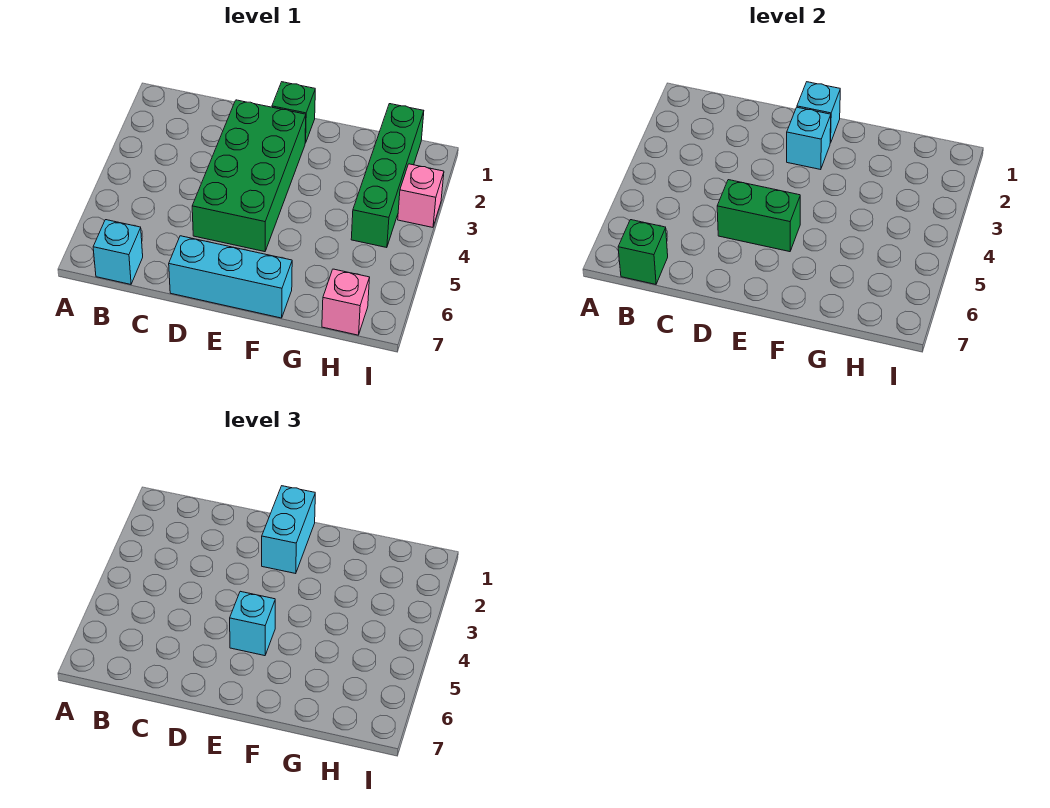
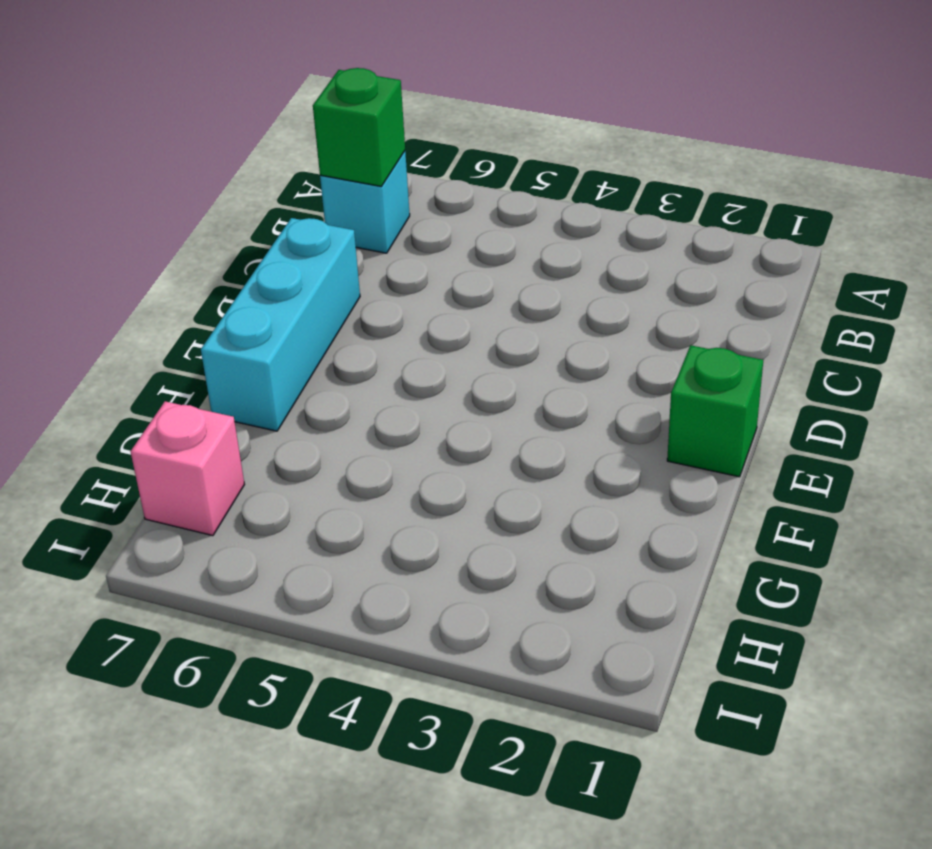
none -> green brick D2:E5 level 1
none -> green brick H1:H4 level 1
none -> pink brick I3 level 1

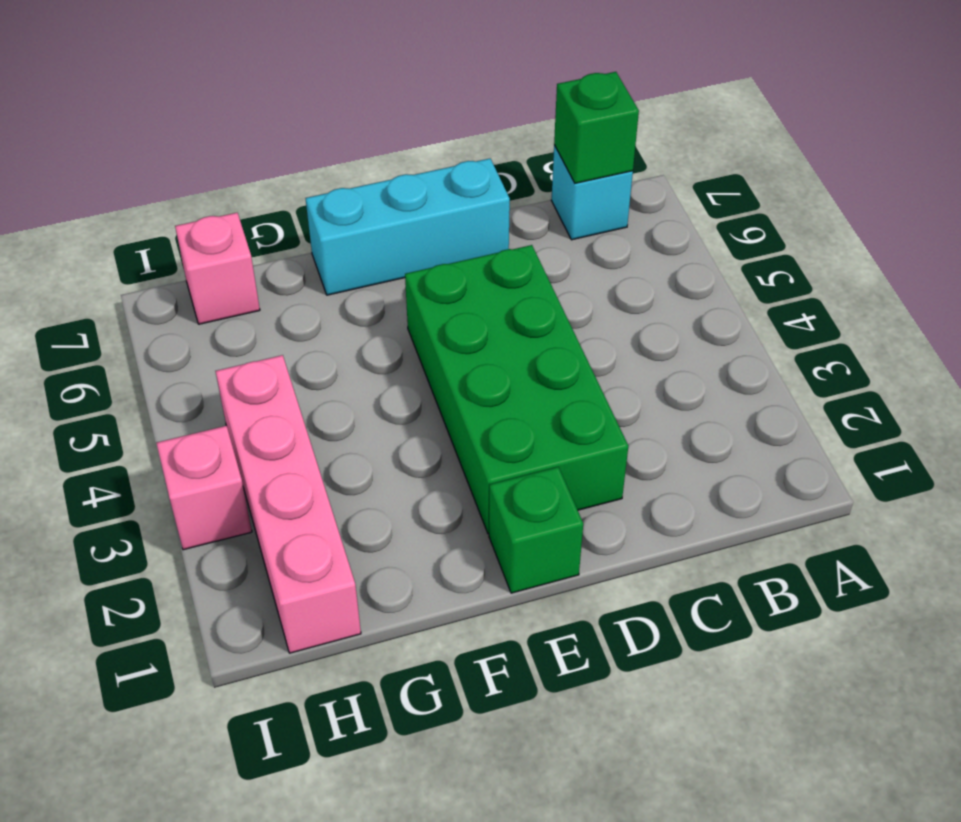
pink brick H1:H4 level 1 -> green brick H1:H4 level 1
none -> green brick D5:E5 level 2
none -> cyan brick E1 level 2
none -> cyan brick E2 level 2

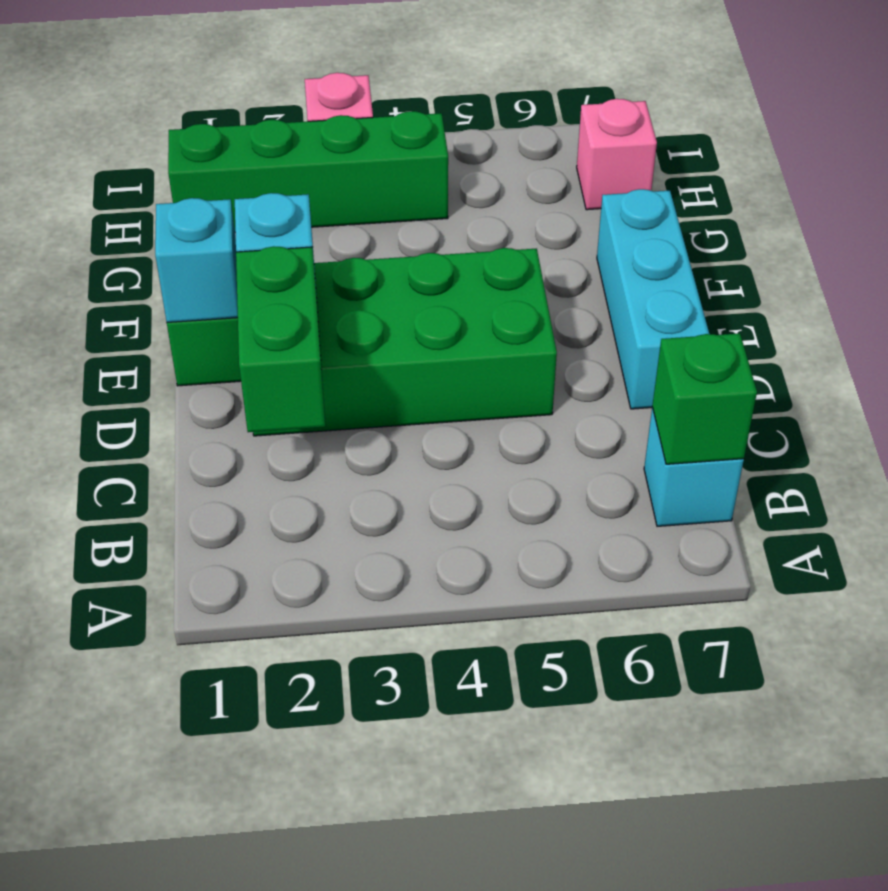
green brick C2:D2 level 2 -> green brick D5:E5 level 2
none -> cyan brick E1:E2 level 3
none -> cyan brick E5 level 3

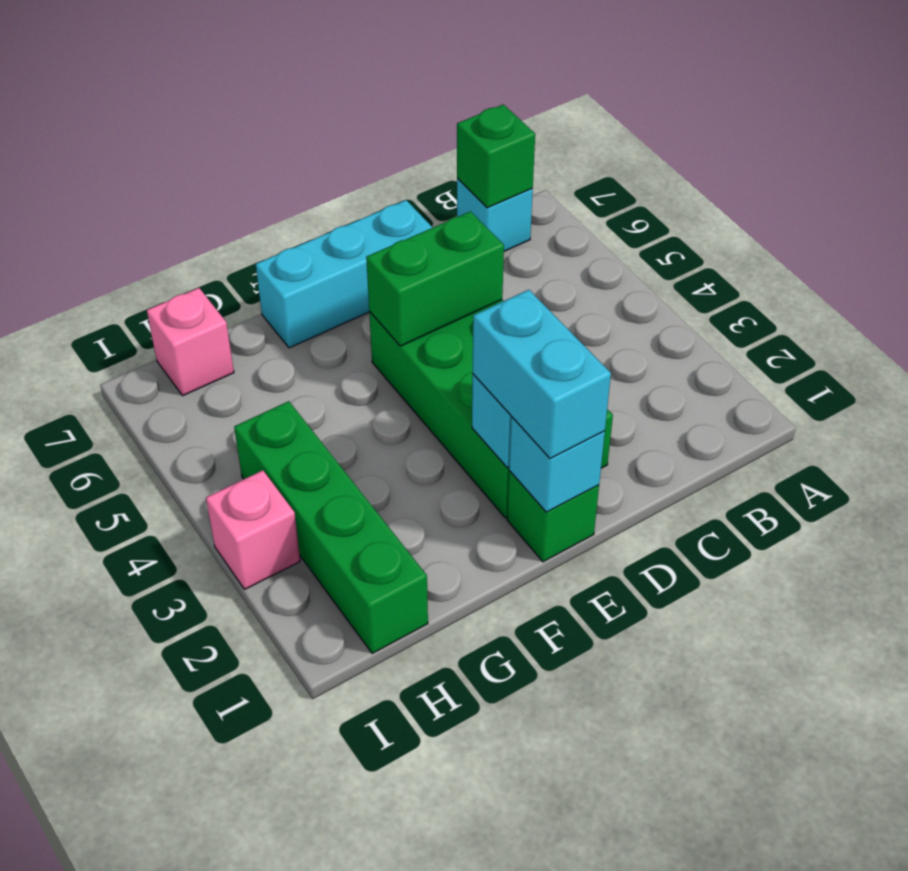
none -> cyan brick E5 level 3

